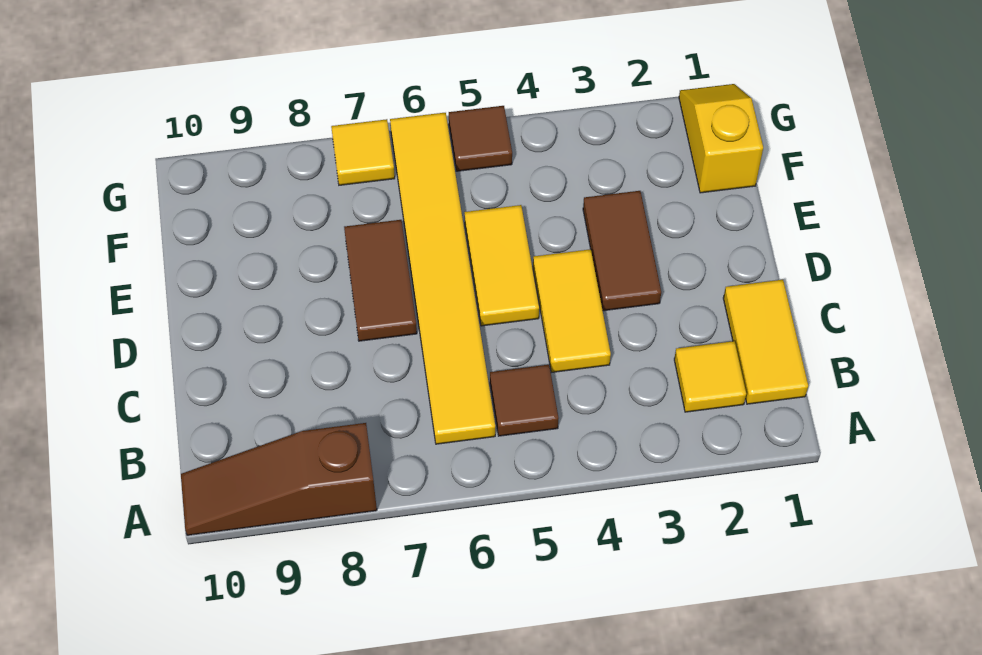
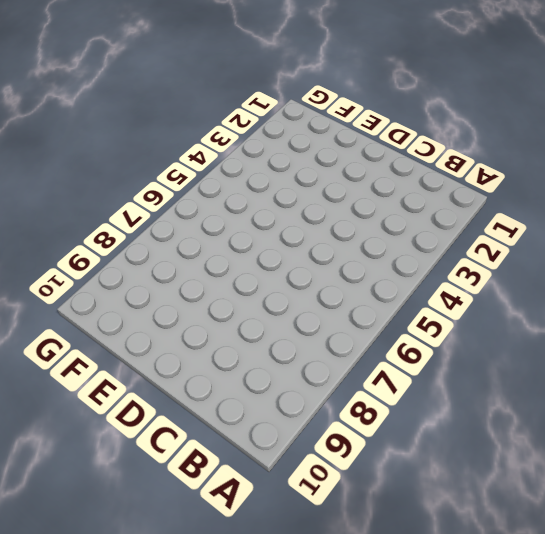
none -> brown slope A8:A10 level 1 top 8
none -> yellow tile B1:C1 level 1
none -> yellow tile B2 level 1

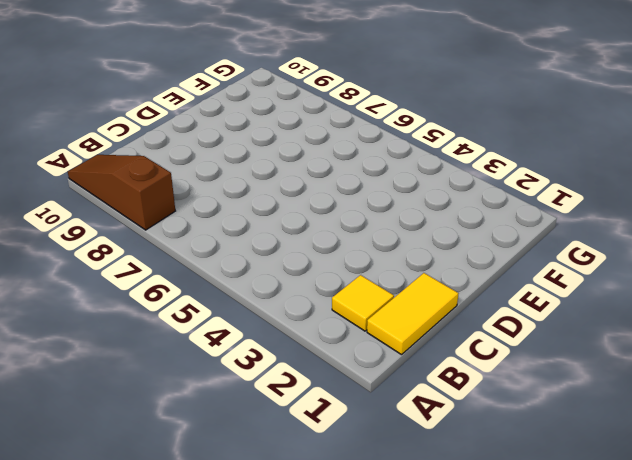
none -> brown tile B5 level 1
none -> yellow tile B6:G6 level 1
none -> yellow tile C4:D4 level 1

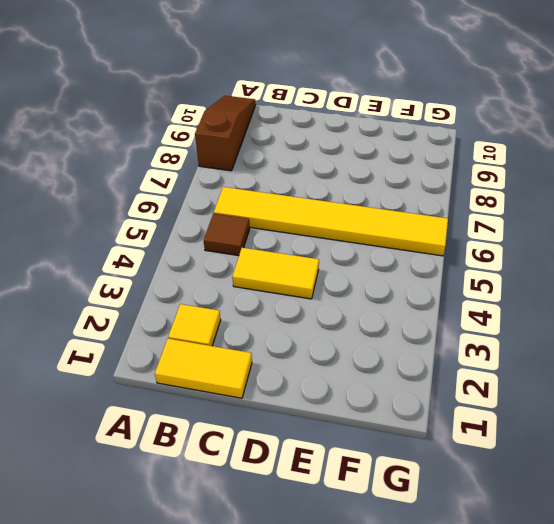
none -> brown tile D3:E3 level 1
none -> yellow tile D5:E5 level 1
none -> brown tile D7:E7 level 1

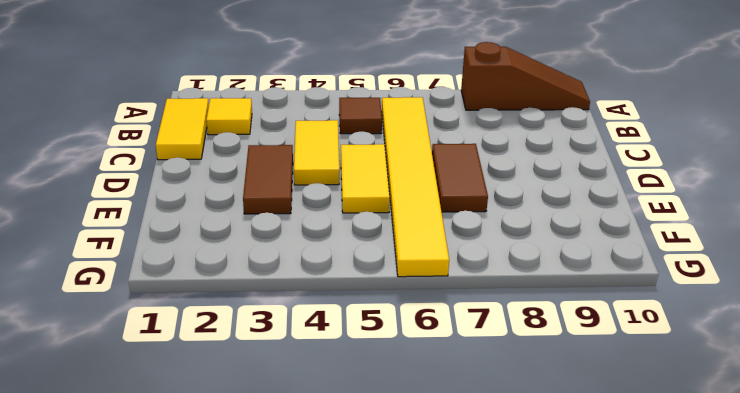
none -> yellow slope F1:G1 level 1 top F
none -> brown tile G5 level 1
none -> yellow tile G7 level 1

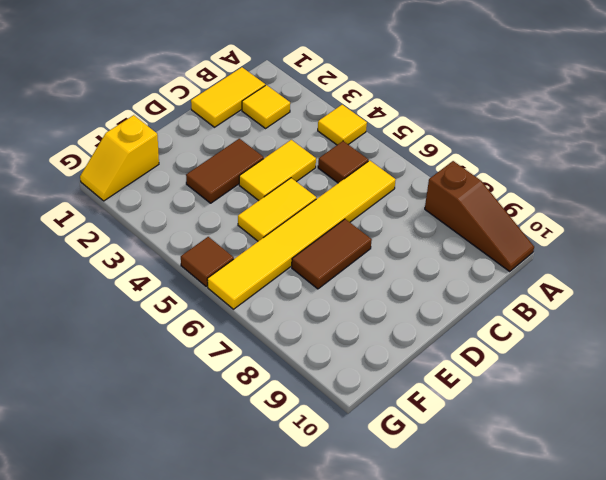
yellow tile A4 level 1 -> yellow tile G7 level 1

